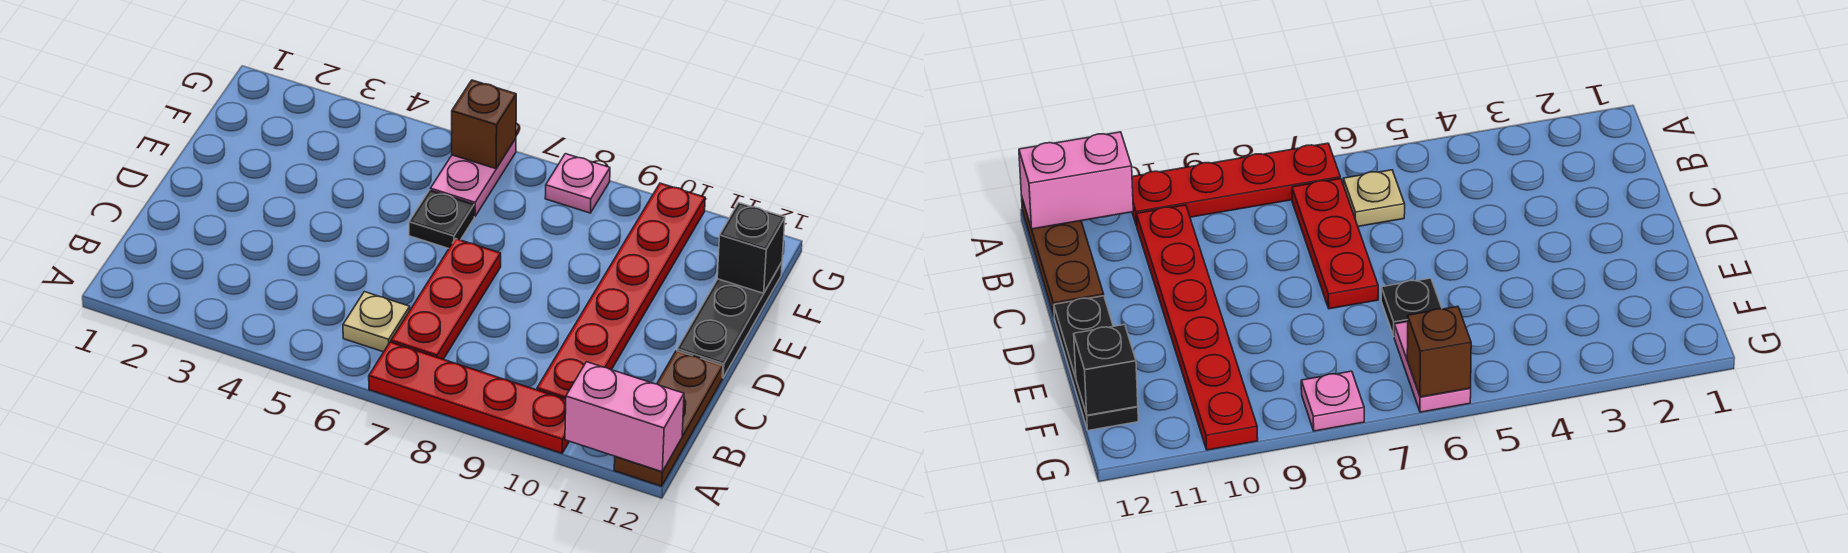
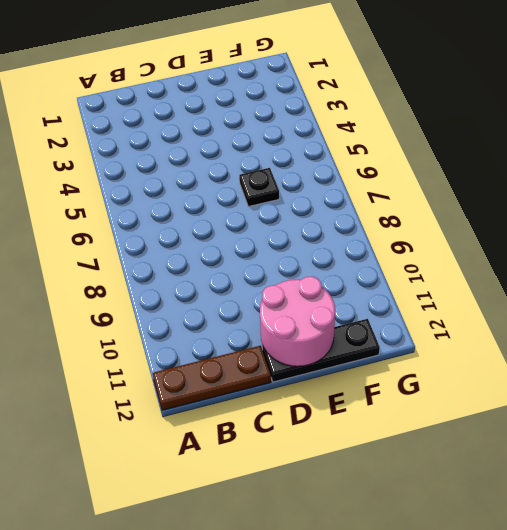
pink round brick D11:E12 level 2 -> none
none -> red plate A7:A10 level 1
none -> tan plate B6 level 1
none -> red plate B7:D7 level 1

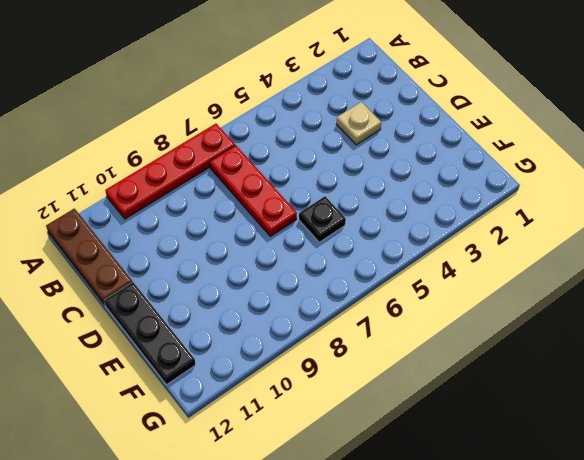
tan plate C3 level 1 -> tan plate B6 level 1
none -> red plate B10:G10 level 1
none -> pink plate F6:G6 level 1
none -> pink plate G8 level 1

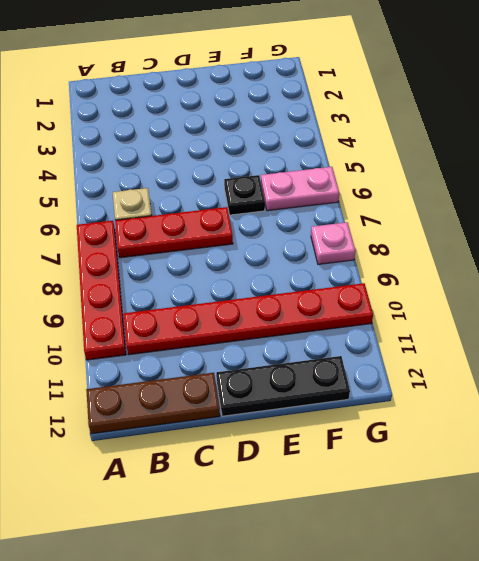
none -> pink brick A11:A12 level 2
none -> black brick F12 level 2
none -> brown brick G6 level 2

